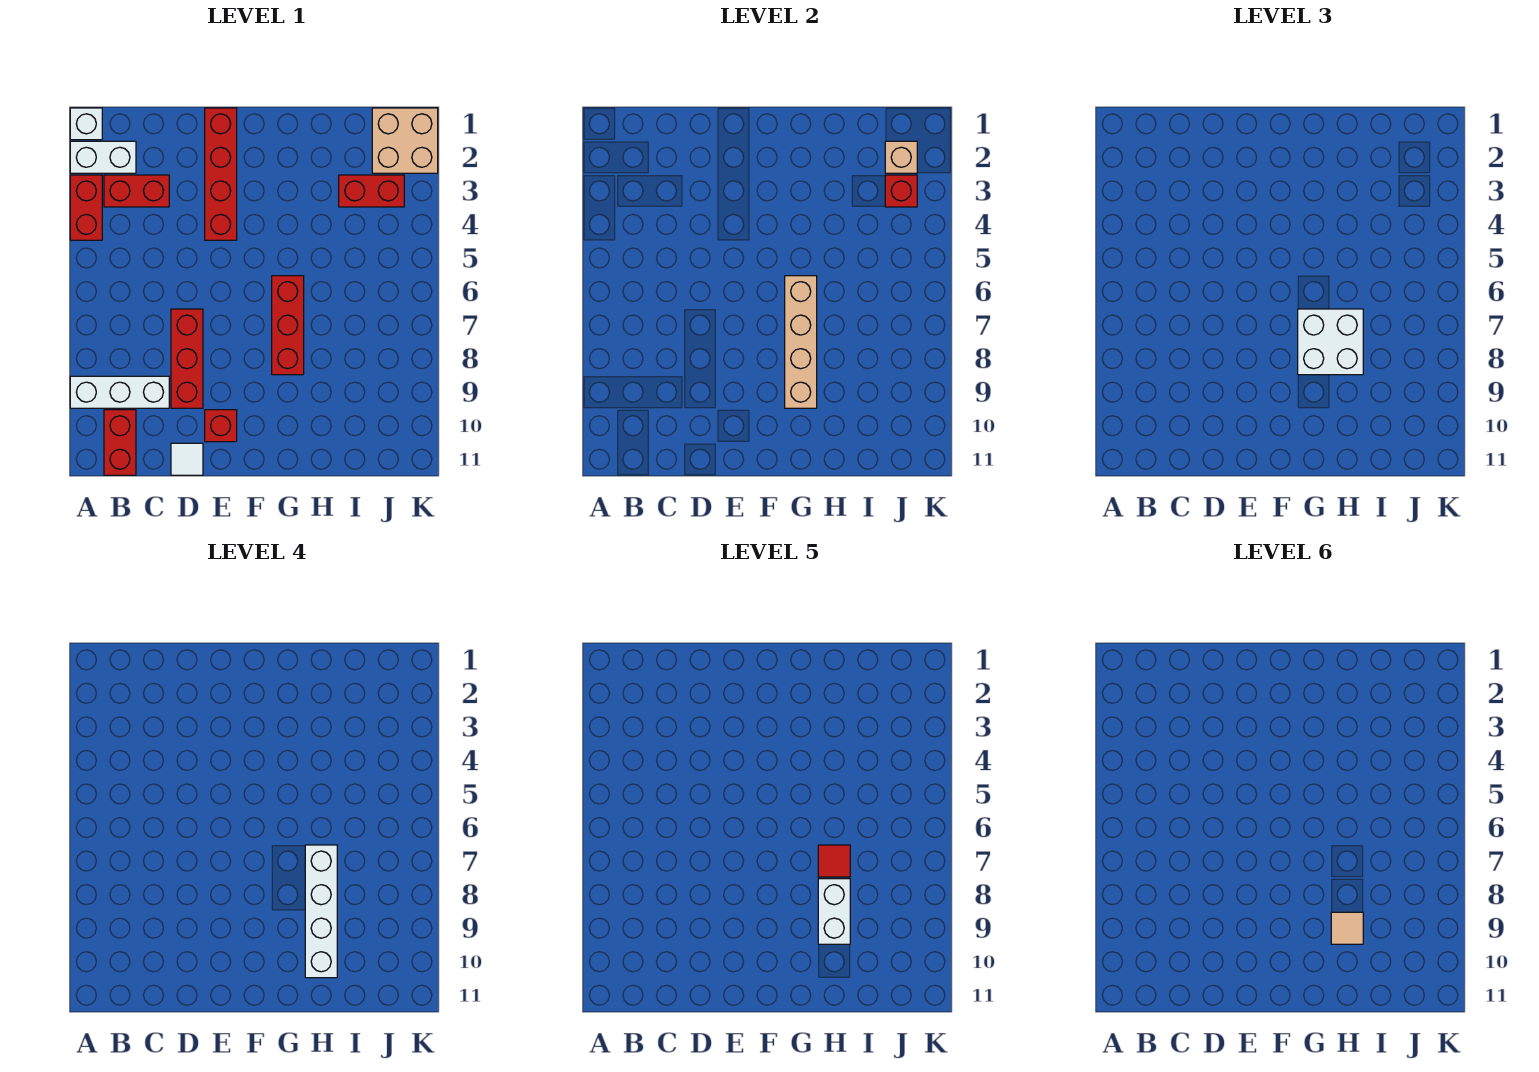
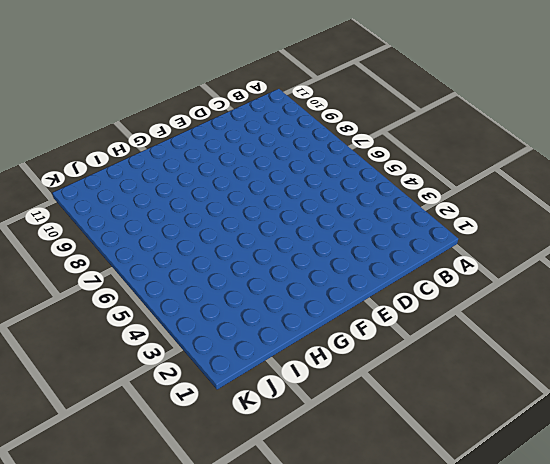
none -> white brick A1 level 1
none -> white brick A2:B2 level 1
none -> red brick A3:A4 level 1

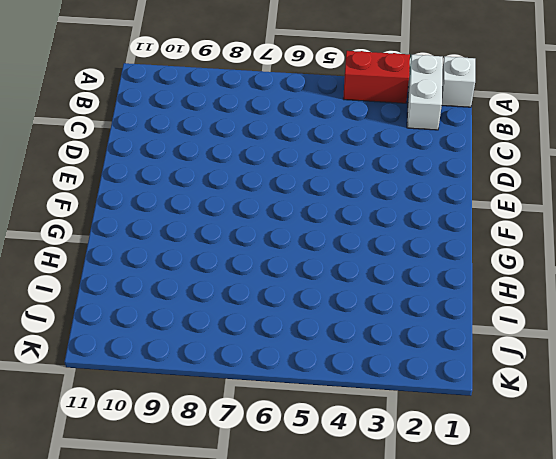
none -> white brick A9:C9 level 1
none -> red brick B3:C3 level 1
none -> red brick B10:B11 level 1

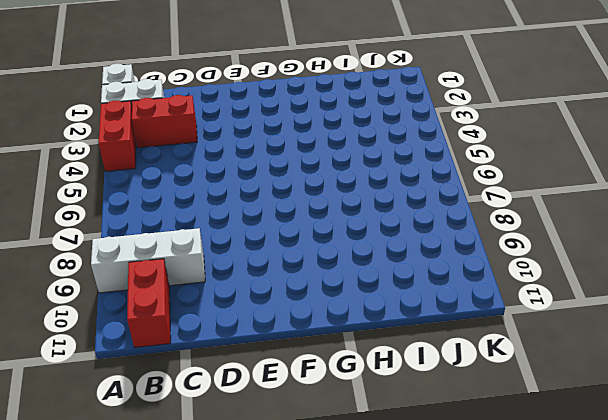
none -> red brick D7:D9 level 1
none -> white tile D11 level 1
none -> red brick E1:E4 level 1

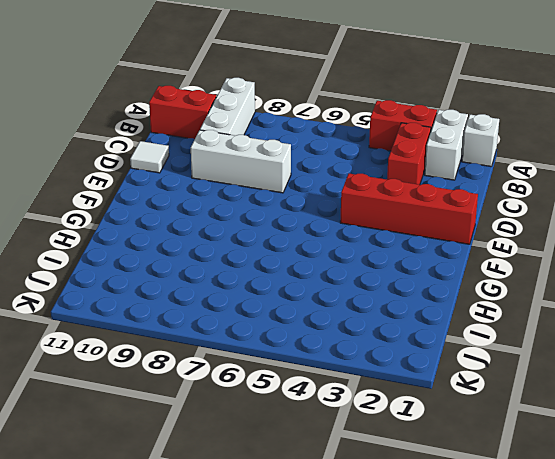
white brick D7:D9 level 1 -> red brick D7:D9 level 1
none -> red brick E10 level 1
none -> red brick G6:G8 level 1
none -> red brick I3:J3 level 1

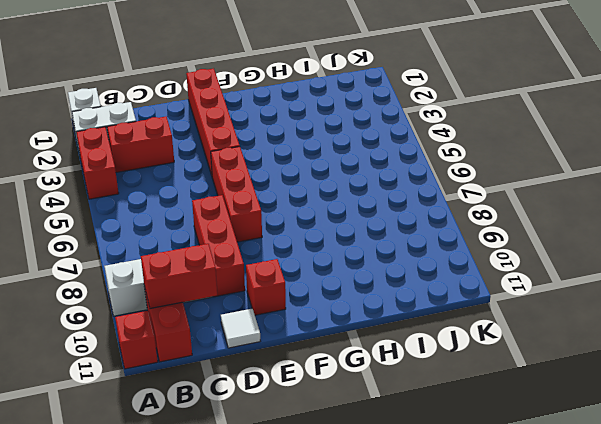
red brick A11 level 1 -> red brick J3 level 2
red brick B10:C10 level 2 -> red brick I3:J3 level 1
red brick E5:E7 level 1 -> red brick G6:G8 level 1
none -> tan brick J1:K2 level 1
none -> tan brick G6:G9 level 2
none -> tan brick J2 level 2

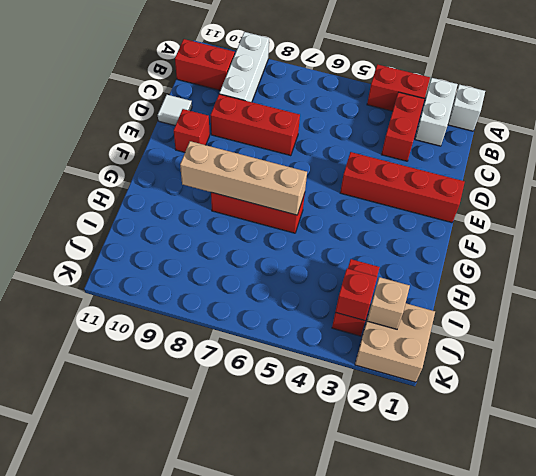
none -> white brick G7:H8 level 3
none -> white brick H7:H10 level 4
none -> red tile H7 level 5

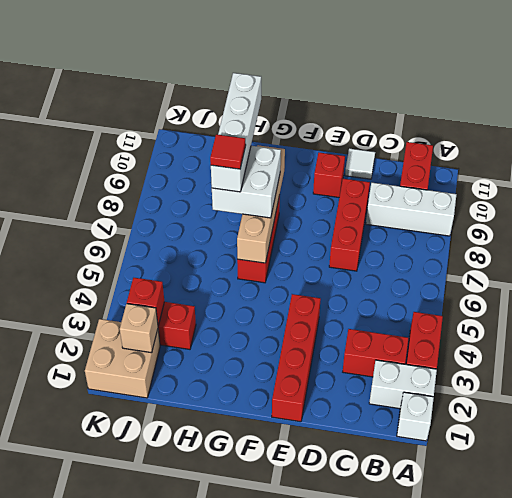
none -> white brick H8:H9 level 5
none -> tan tile H9 level 6

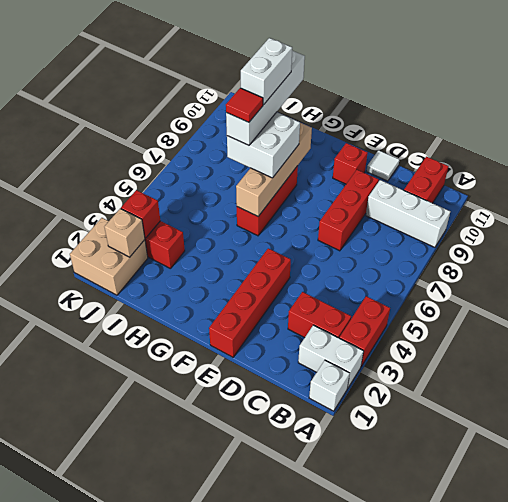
none -> tan tile H9 level 6

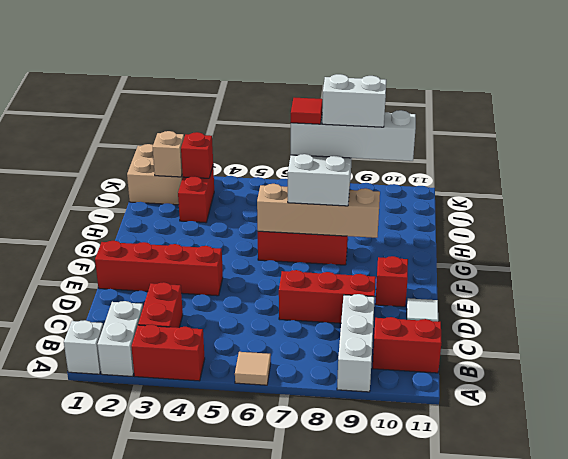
tan tile A6 level 1 -> tan tile H9 level 6

